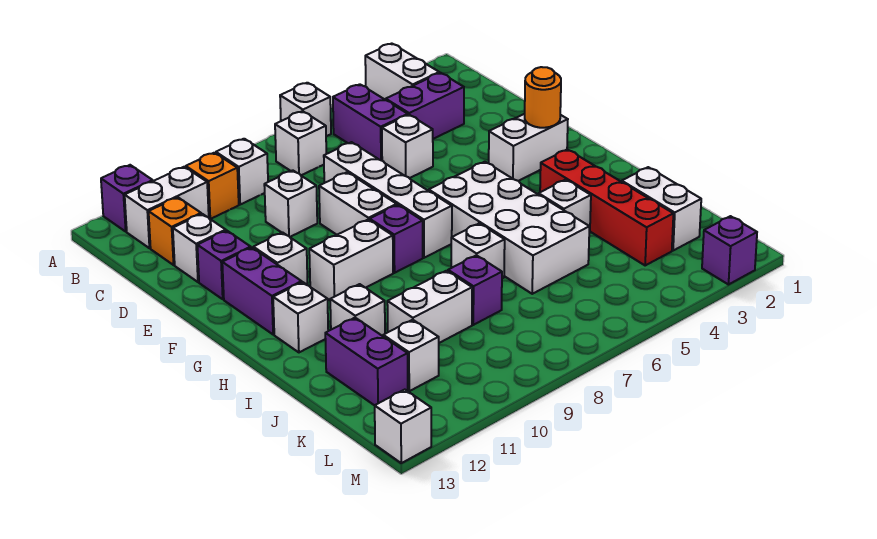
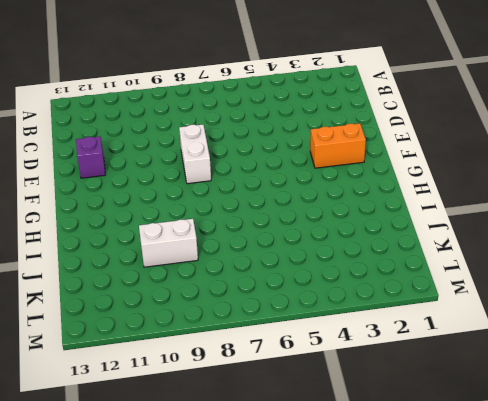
orange brick F2:F3 level 1 -> white brick F2:F3 level 1
none -> white brick A3:B3 level 1
none -> white brick A6 level 1
none -> purple brick A12 level 1
none -> purple brick B5:C5 level 1

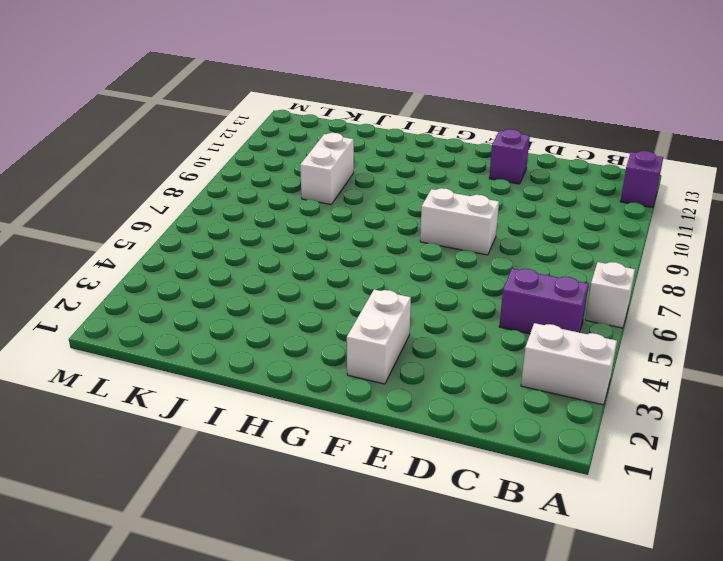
none -> white brick B7 level 1
none -> white brick B9 level 1
none -> orange brick B10 level 1
none -> white brick B11:B12 level 1

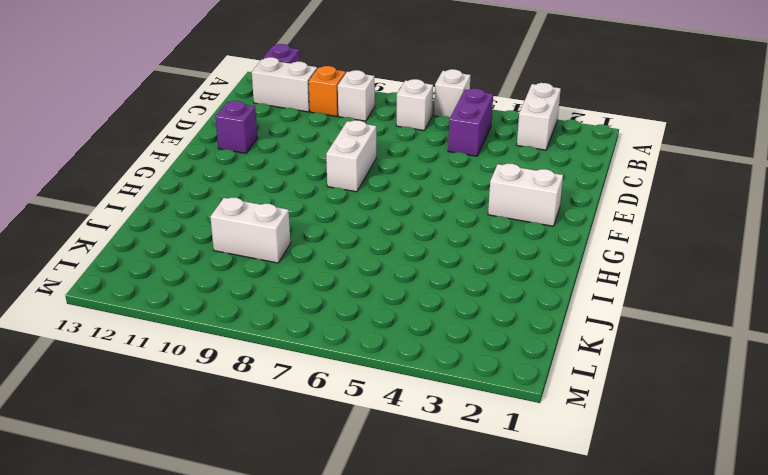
none -> purple brick C3:C4 level 1
none -> orange brick C12 level 1
none -> white brick D5 level 1
none -> white brick D7:G7 level 1

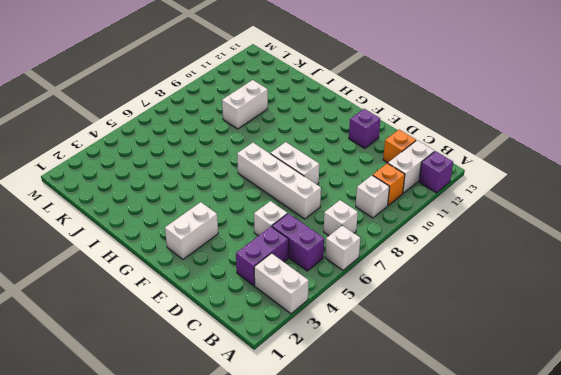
none -> white brick D9 level 1
none -> white brick D12 level 1
none -> white brick F11 level 1
none -> purple brick F12:G12 level 1

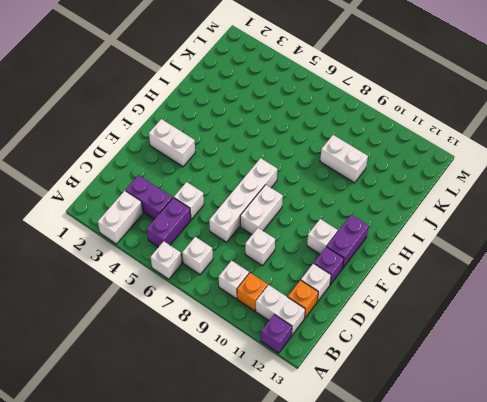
none -> white brick G5:J6 level 1
none -> purple brick G8 level 1
none -> white brick G9:G10 level 1
none -> red brick H3:K3 level 1

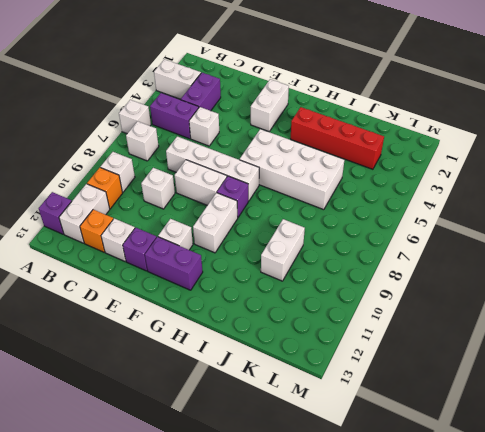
none -> white brick H12 level 1
none -> white brick I4 level 1
none -> white brick I7 level 1
none -> white brick I11 level 1

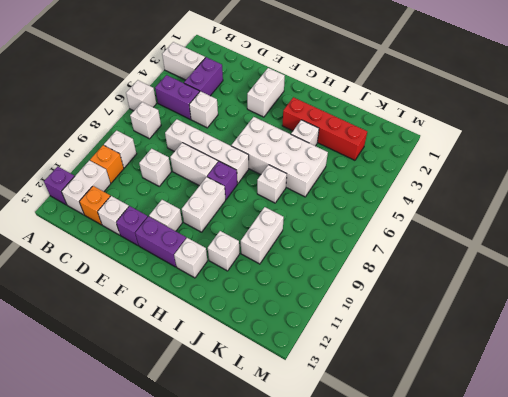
none -> white brick J2:K2 level 1
none -> purple brick J8 level 1
none -> purple brick J12:K12 level 1
none -> white brick K11 level 1

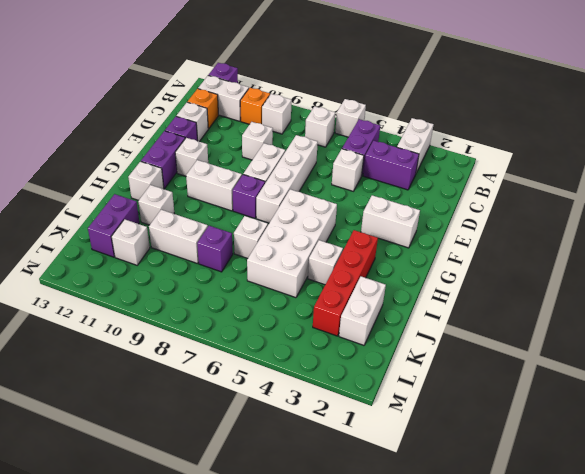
none -> purple brick M2 level 1
none -> white brick M13 level 1
none -> orange round brick F2 level 2

